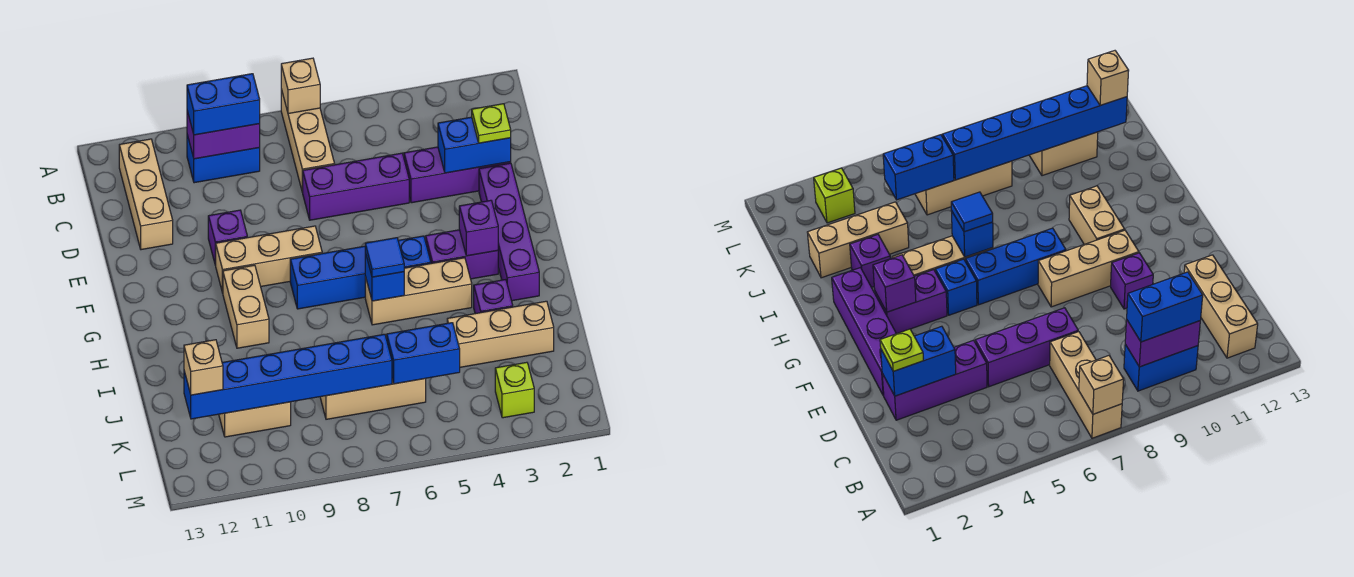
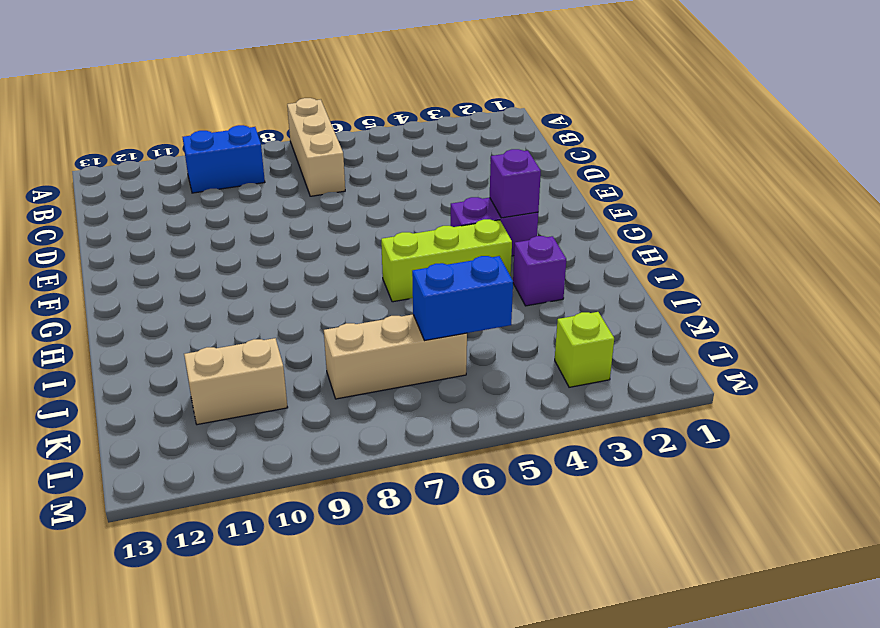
lime brick H4:H6 level 1 -> tan brick H4:H6 level 1
none -> tan brick B12:D12 level 1
none -> purple brick D2:D4 level 1
none -> purple brick D5:D7 level 1

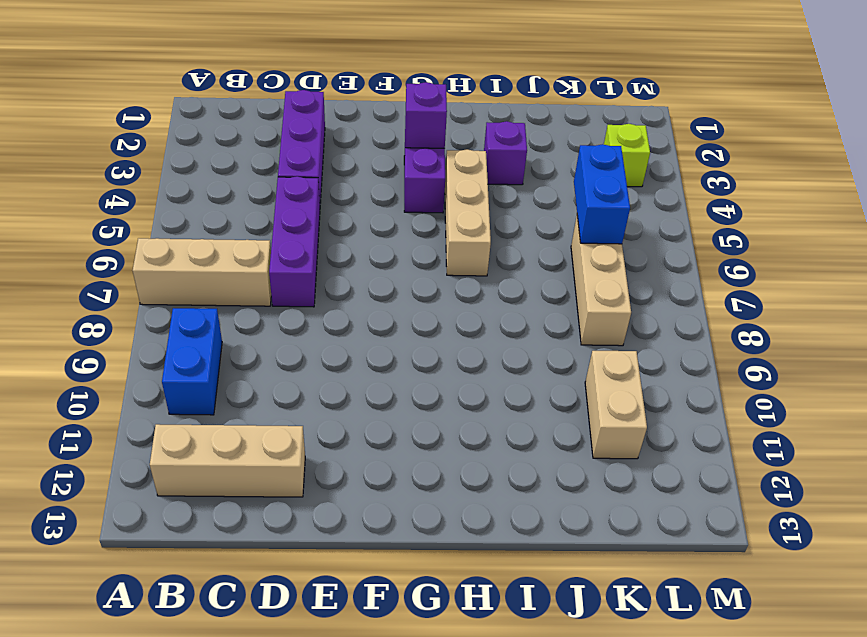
none -> purple brick E2:H2 level 1
none -> purple brick E10 level 1
none -> tan brick F8:F10 level 1

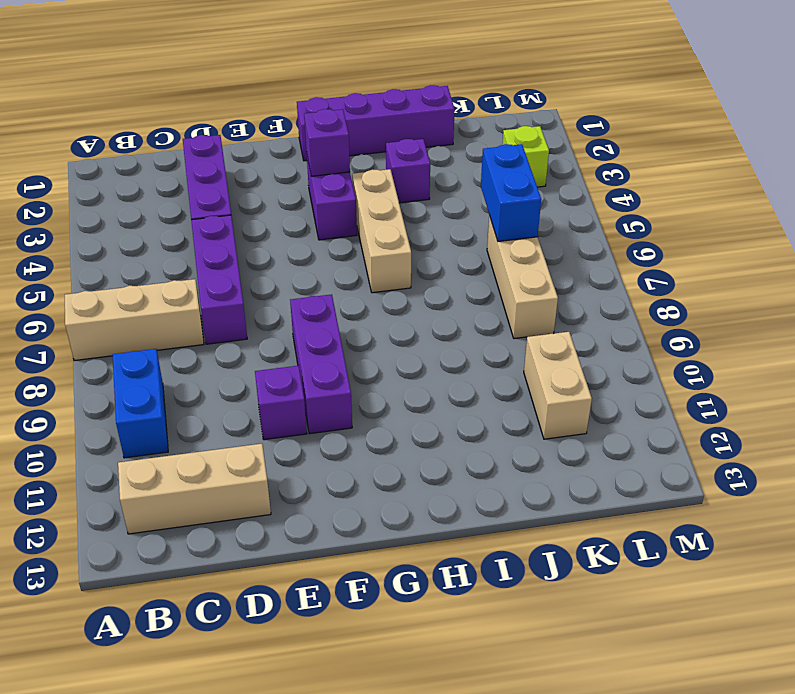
purple brick F8:F10 level 1 -> tan brick F8:F10 level 1
purple brick G1:J1 level 1 -> purple brick E2:H2 level 1
none -> blue brick G5 level 1
none -> blue brick G6:G8 level 1
none -> tan brick G10:H10 level 1

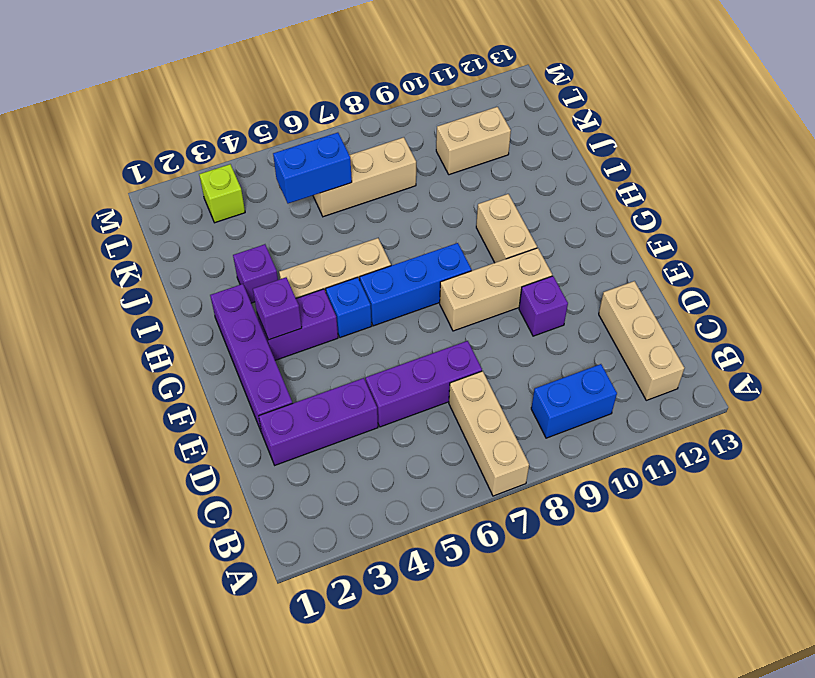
none -> tan brick J2:J4 level 1
none -> tan brick A7 level 2
none -> purple brick B9:B10 level 2

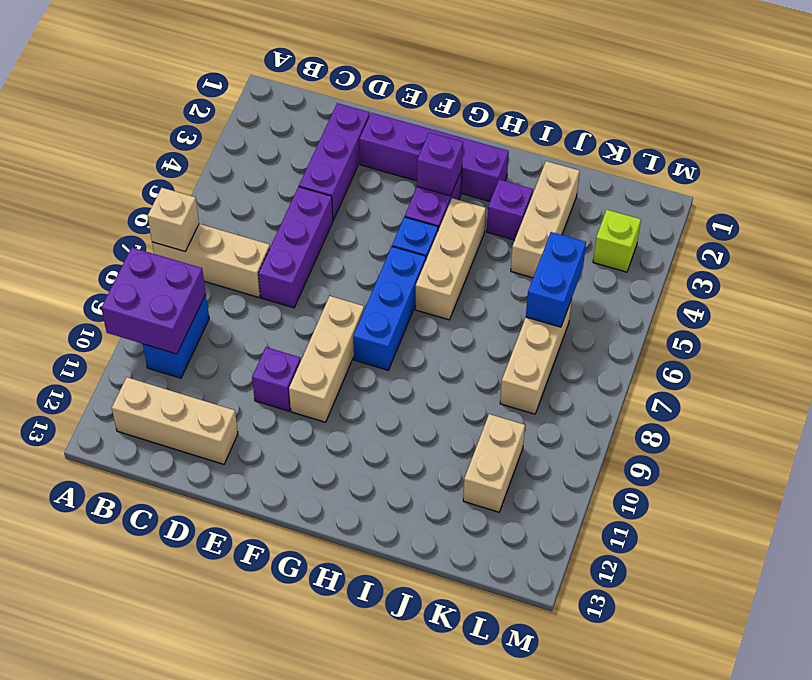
purple brick A9:B10 level 2 -> purple brick B9:B10 level 2
none -> tan brick G10:H10 level 1
none -> blue brick D2:D3 level 2
none -> blue brick H6 level 2

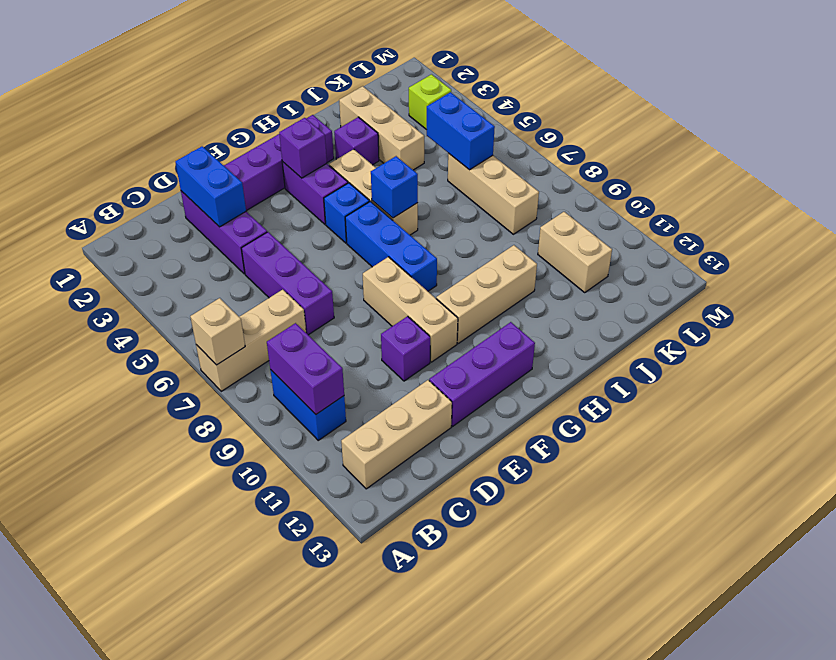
purple brick E12:G12 level 1 -> none
tan brick G10:I10 level 1 -> tan brick G10:H10 level 1
none -> blue brick K7:K12 level 2
none -> blue brick B9:B10 level 3
none -> lime plate D2 level 3

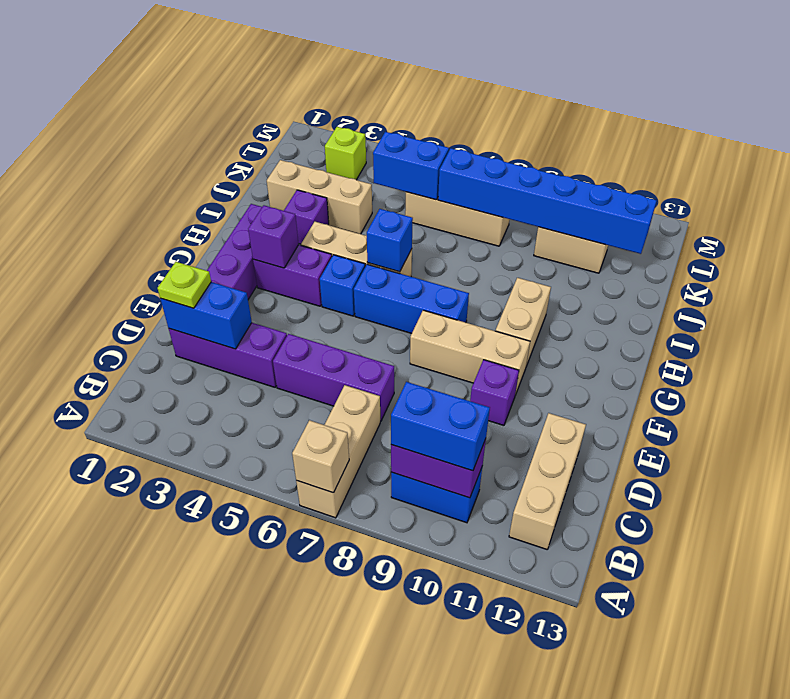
none -> blue tile H6 level 3
none -> tan brick K12 level 3

